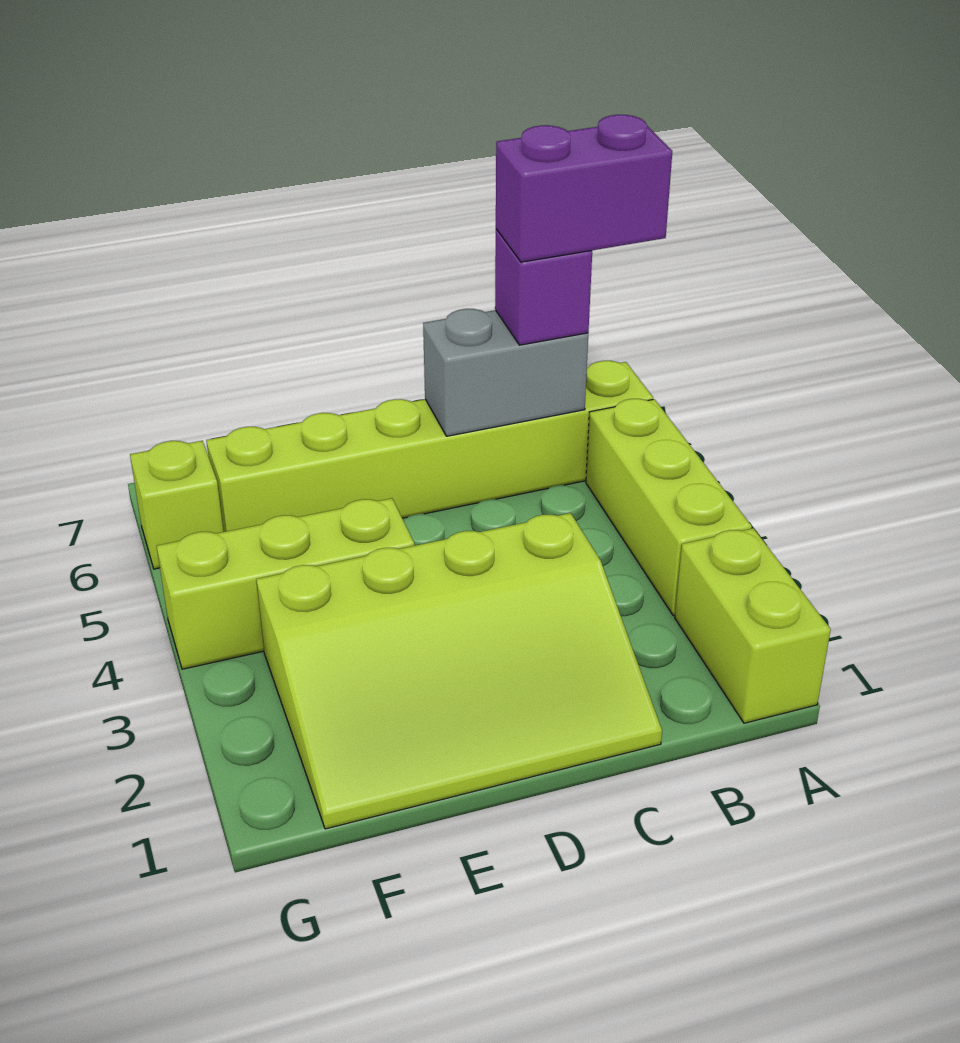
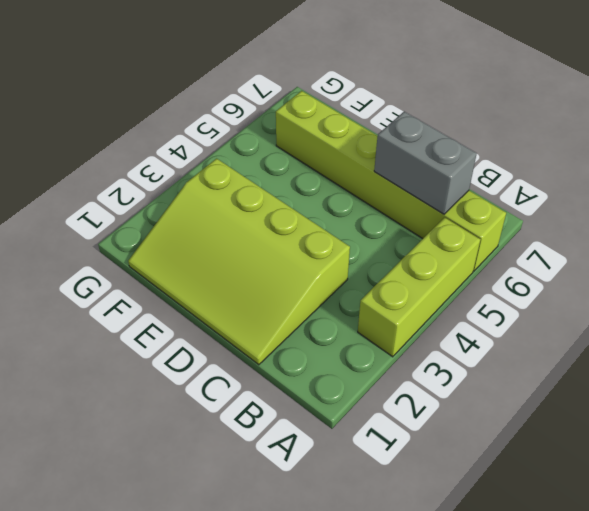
none -> lime brick A1:A2 level 1
none -> lime brick E4:G4 level 1

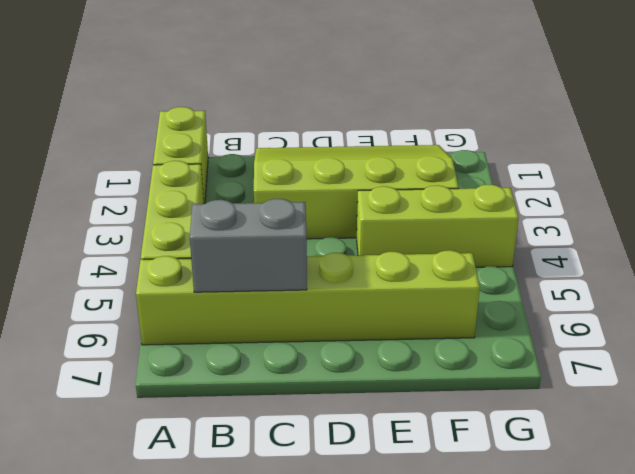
none -> lime brick G6 level 1
none -> purple brick B6 level 3

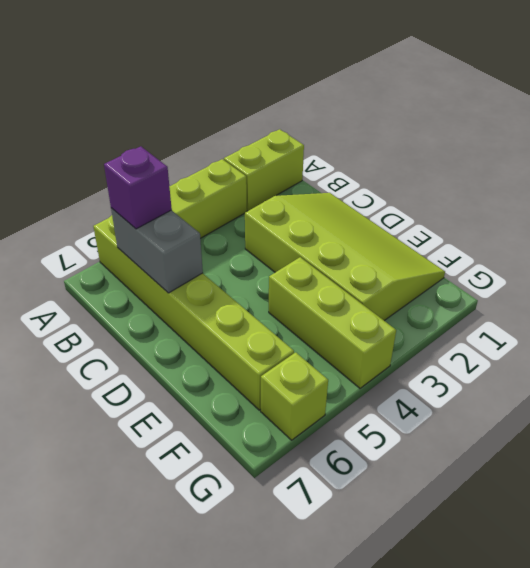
none -> purple brick A6:B6 level 4

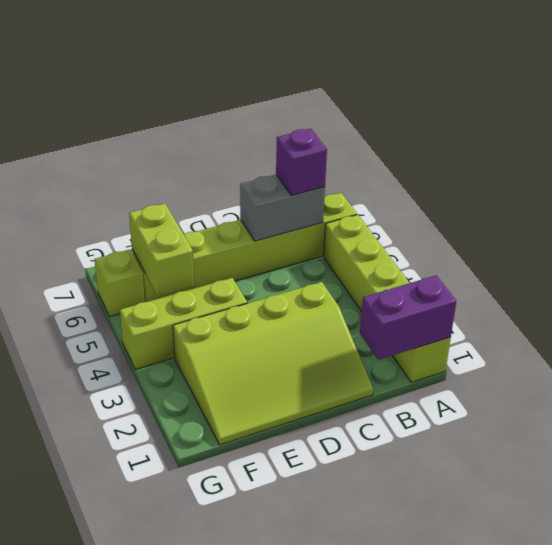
purple brick A1:B1 level 2 -> purple brick A6:B6 level 4
lime brick F5:F6 level 2 -> none

